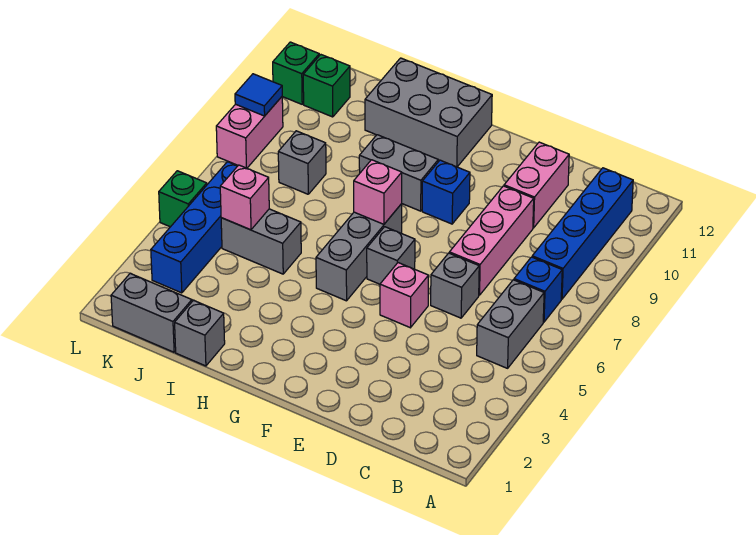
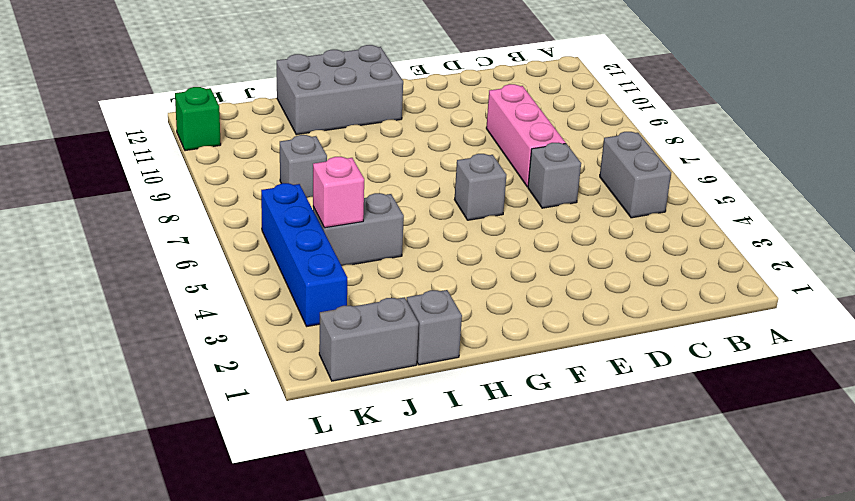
none -> blue brick B7 level 1
none -> blue brick B8:B11 level 1
none -> pink brick D10:D11 level 1

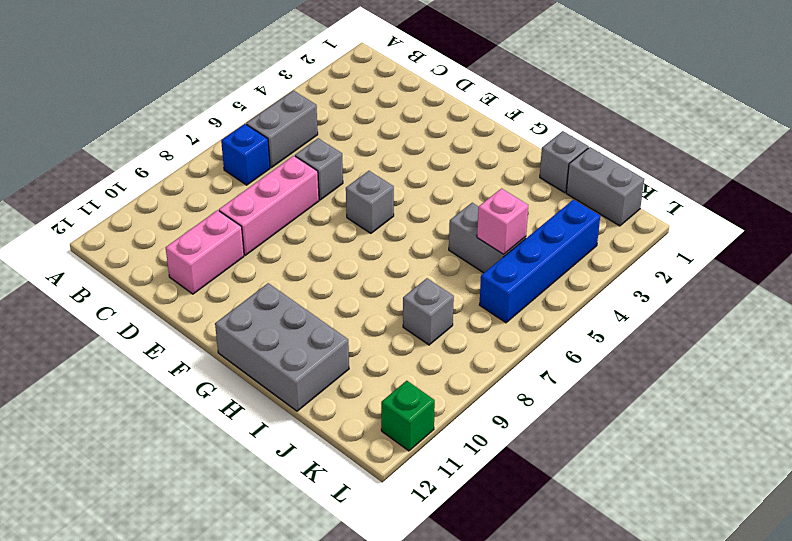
none -> blue brick B8:B11 level 1
none -> pink brick E5 level 1
none -> blue brick F9 level 1

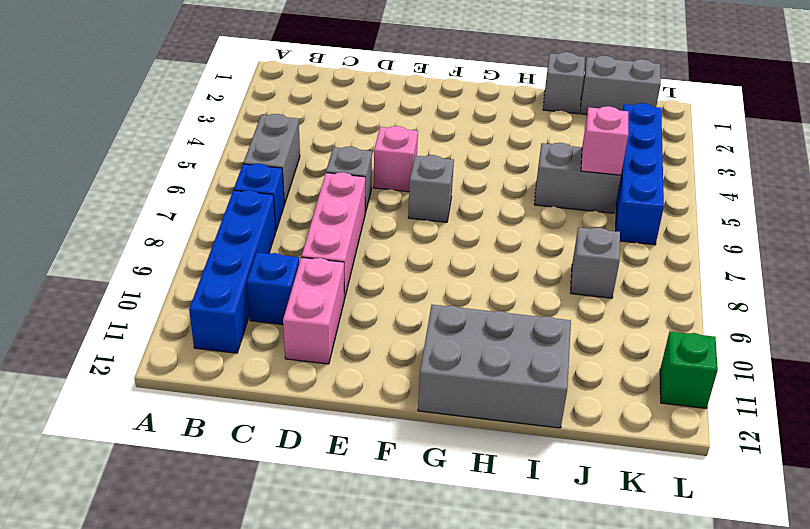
blue brick C10 level 1 -> blue brick F9 level 1
none -> grey brick G5:G7 level 1
none -> grey brick G9:H9 level 1
none -> green brick K11 level 1

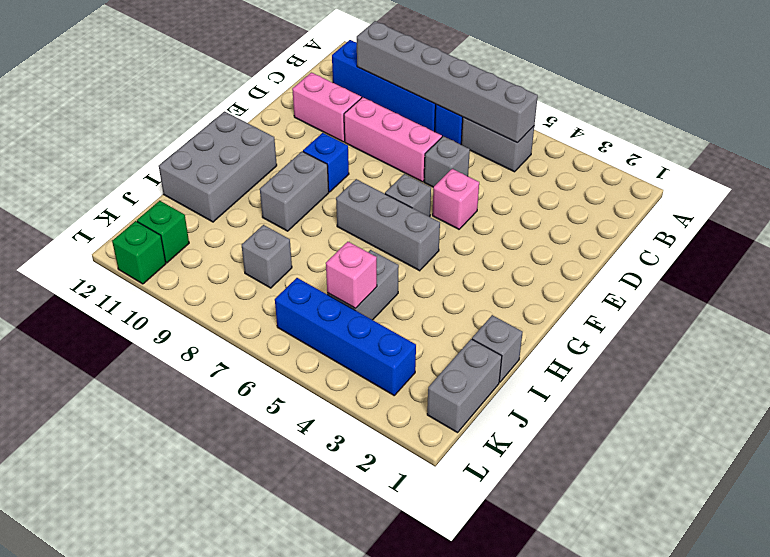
grey brick B5:B10 level 2 -> none
none -> green brick L5 level 1
none -> pink brick L8:L9 level 1
none -> pink brick G7 level 2

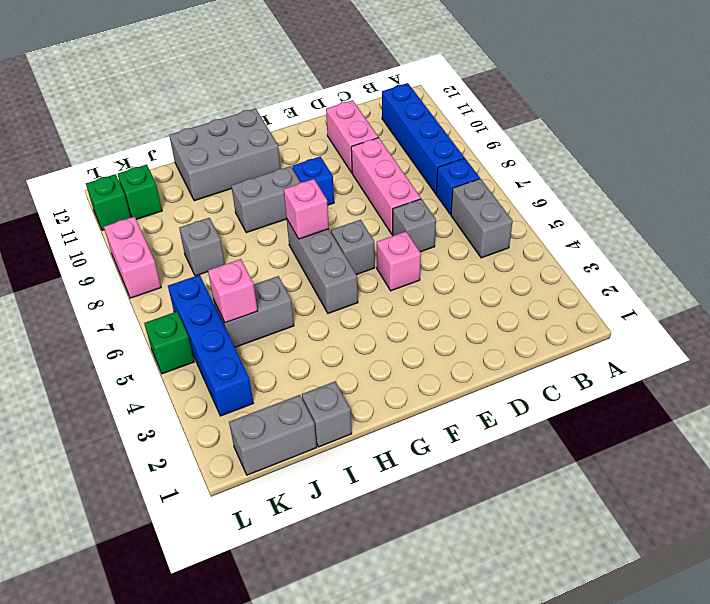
none -> blue tile L9 level 2

